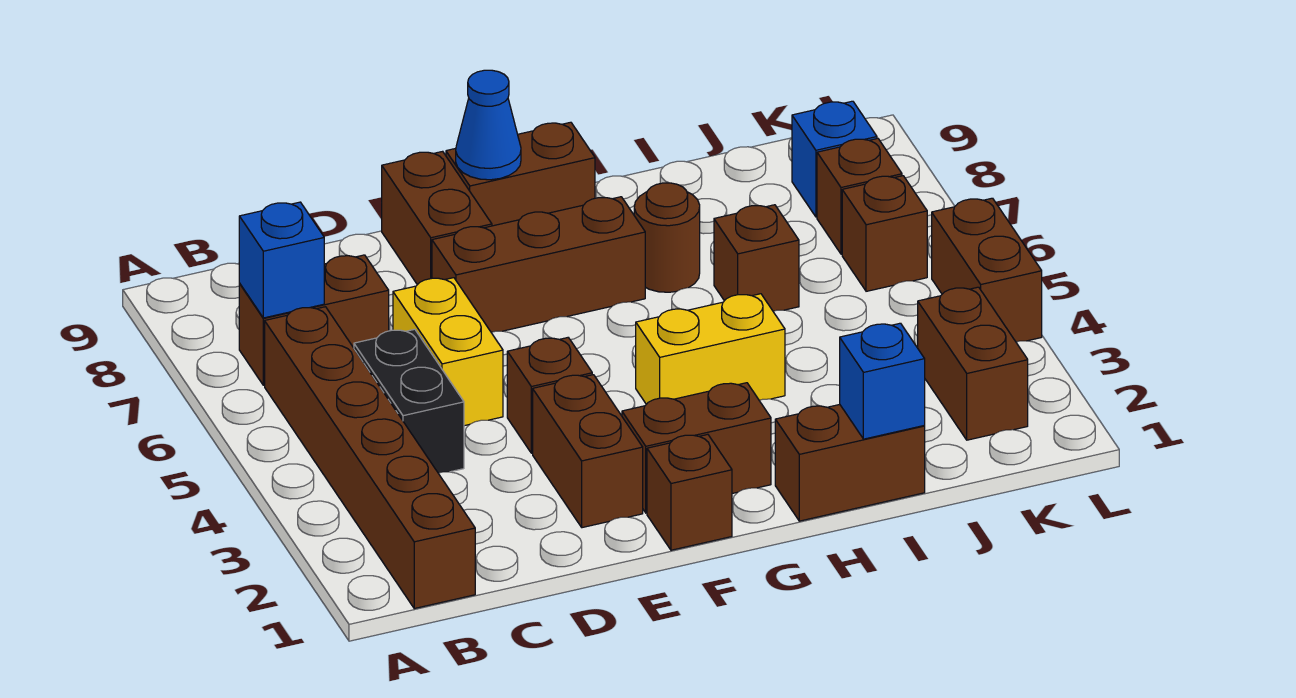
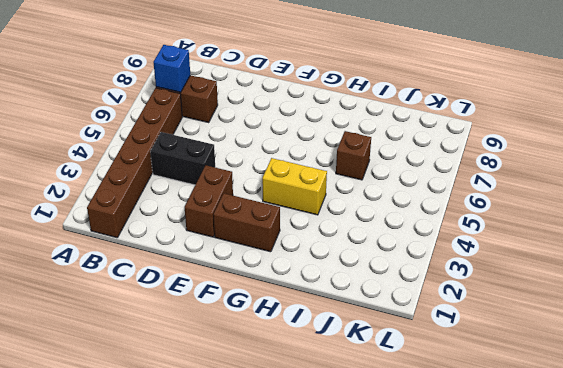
black brick C4:D4 level 1 -> black brick C4:C5 level 1
none -> yellow brick D5:D6 level 1
none -> brown brick E4 level 1
none -> brown brick E7:G7 level 1

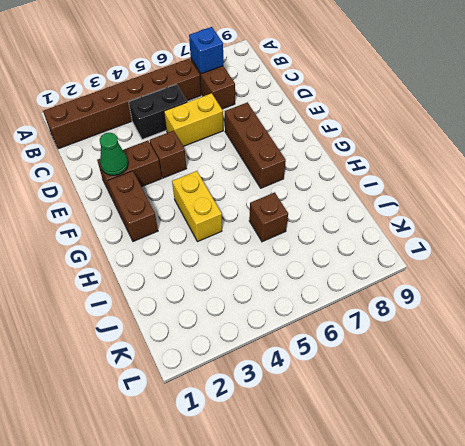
green cone E2 level 2 -> none
none -> brown brick E8:E9 level 1
none -> brown brick F1 level 1
none -> brown brick F9:G9 level 1

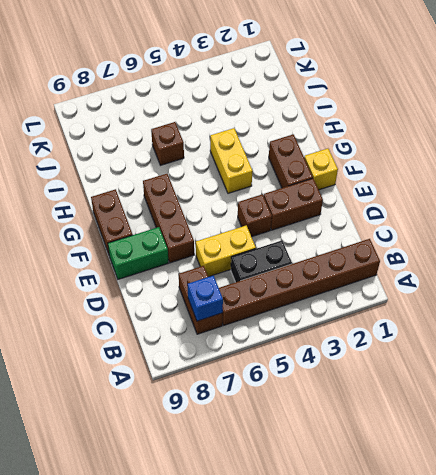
green brick E8:E9 level 1 -> brown brick E8:E9 level 1
yellow brick F1 level 1 -> brown brick F1 level 1
none -> brown brick H1:I1 level 1
none -> brown round brick H7 level 1
none -> brown brick K2:K3 level 1

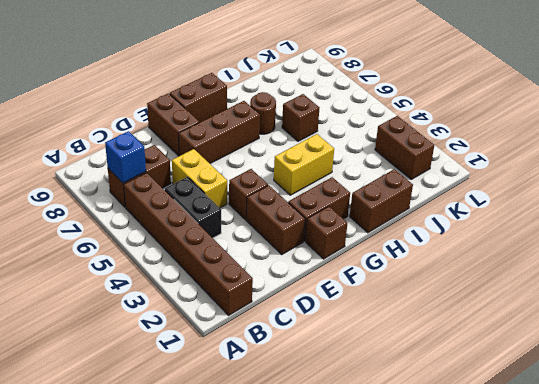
none -> brown brick K6 level 1
none -> brown brick K7 level 1
none -> blue brick K8 level 1

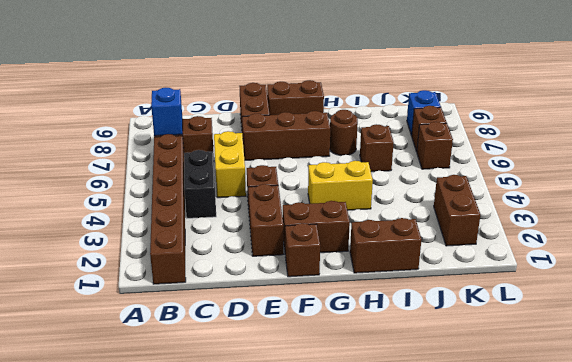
none -> brown brick L4:L5 level 1
none -> blue cone F9 level 2
none -> blue brick I1 level 2

